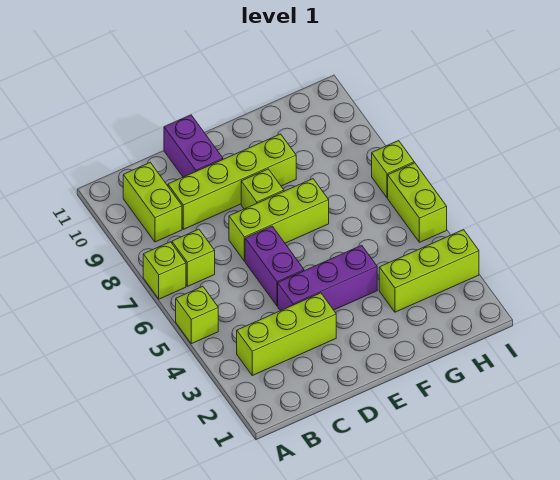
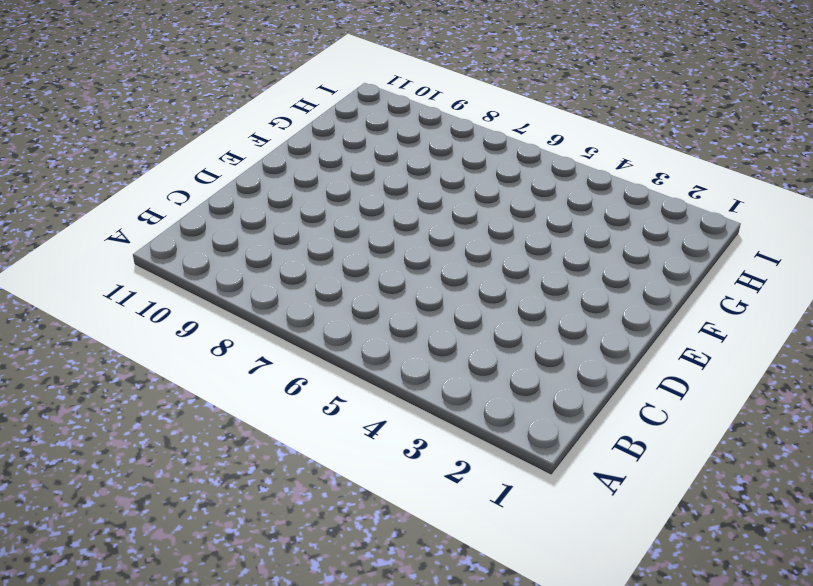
none -> lime brick A5 level 1
none -> lime brick A7 level 1
none -> lime brick B3:D3 level 1

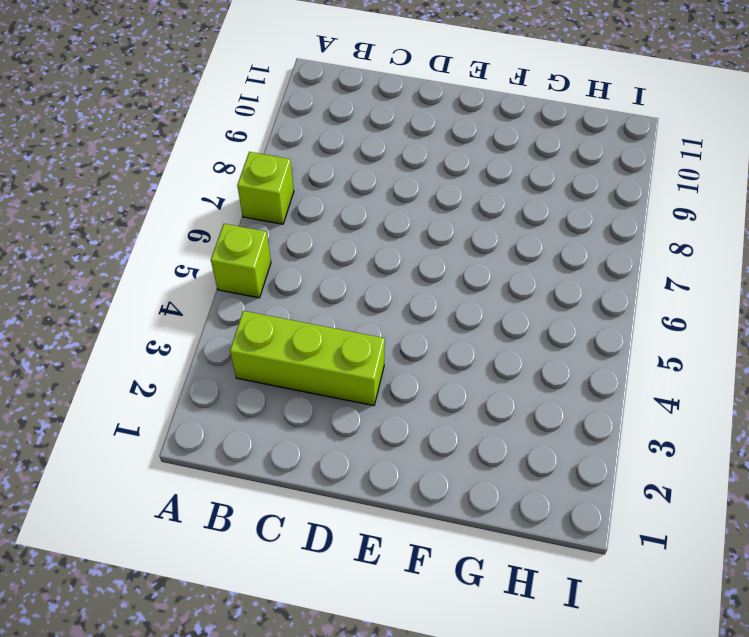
none -> lime brick B7 level 1
none -> lime brick B9:B10 level 1
none -> lime brick C9:F9 level 1

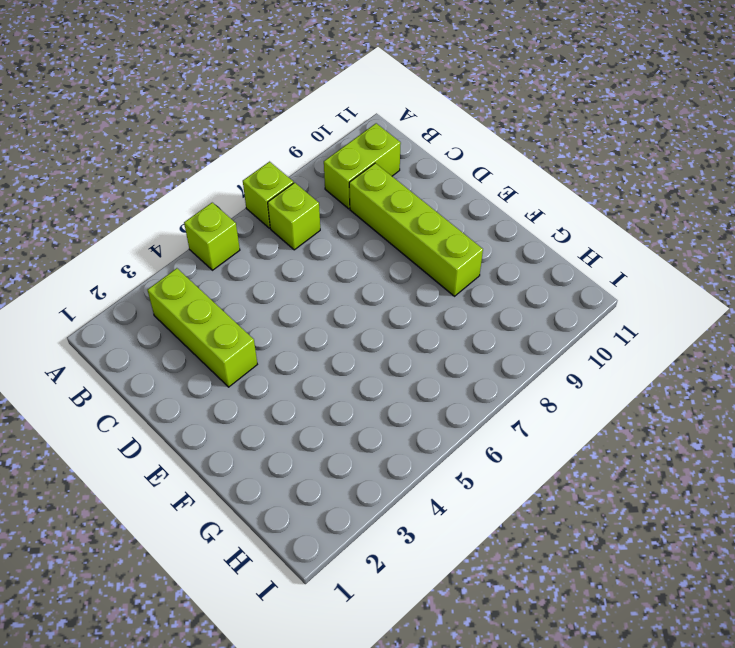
none -> purple brick D4:F4 level 1
none -> purple brick D5:D6 level 1
none -> lime brick D7:F7 level 1

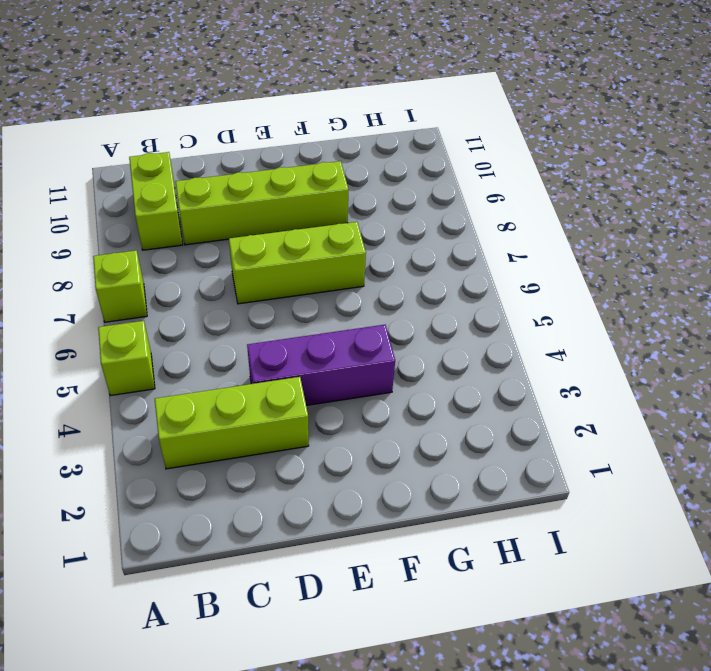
none -> lime brick B7 level 1
none -> purple brick D5:D6 level 1
none -> purple brick D10:D11 level 1

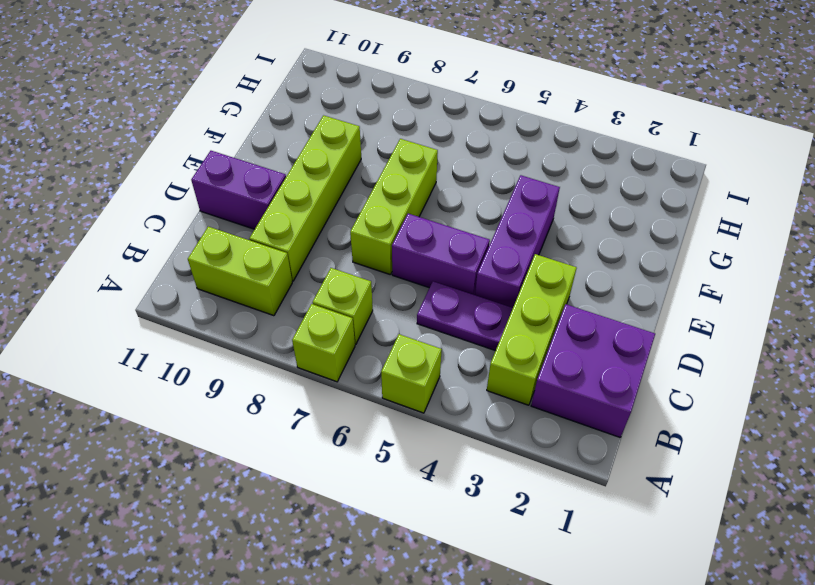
purple brick B1:C2 level 1 -> none
purple plate C4:C5 level 1 -> none
none -> lime brick E8 level 1
none -> lime brick G3:I3 level 1
none -> lime brick I5:I6 level 1

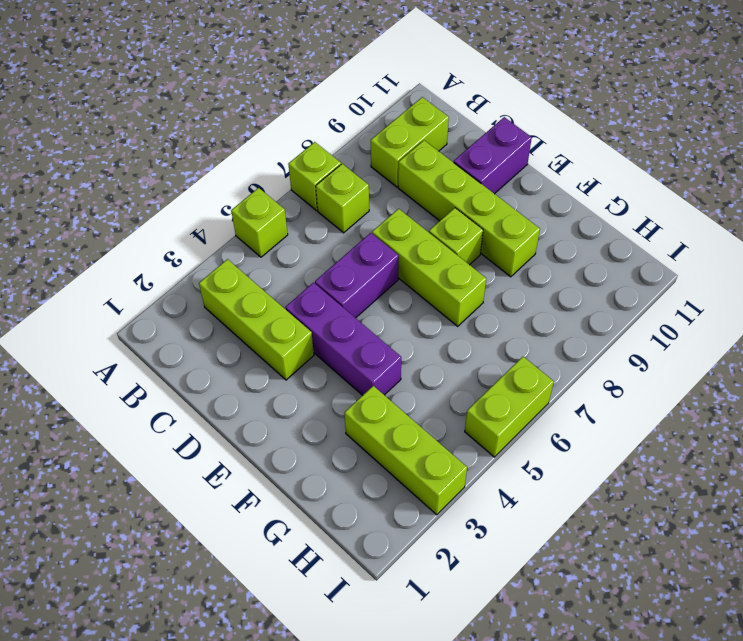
none -> lime brick I7 level 1

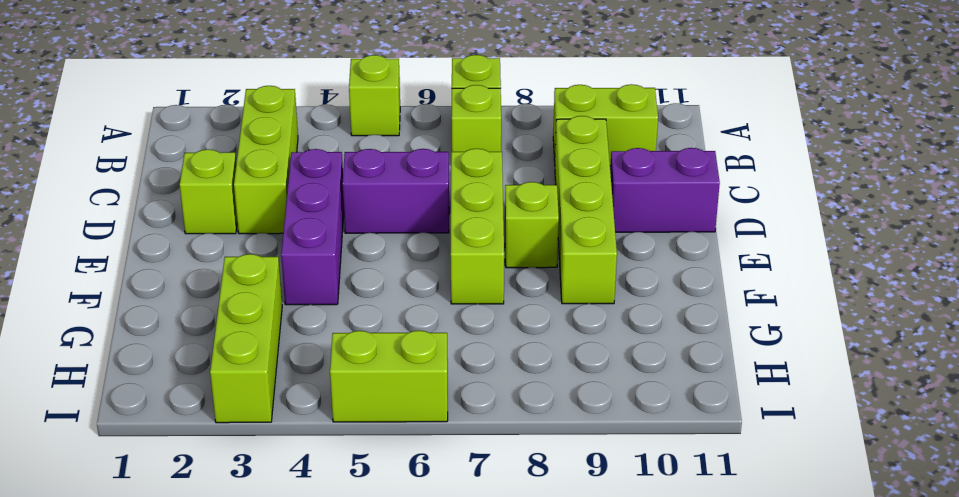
lime brick D2 level 1 -> lime brick I7 level 1

